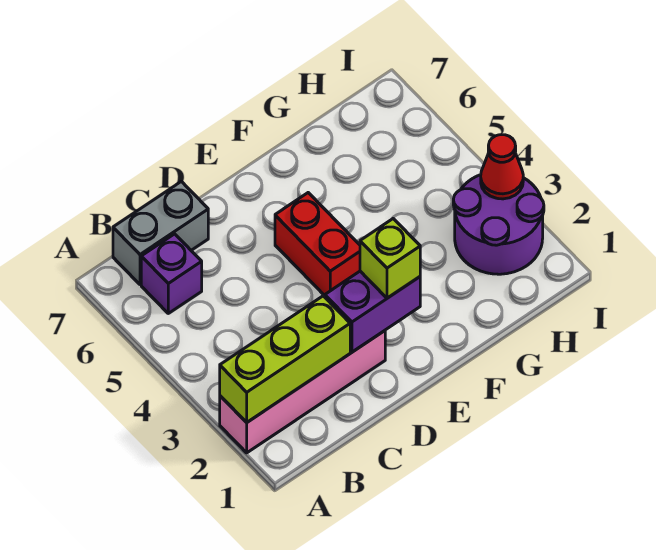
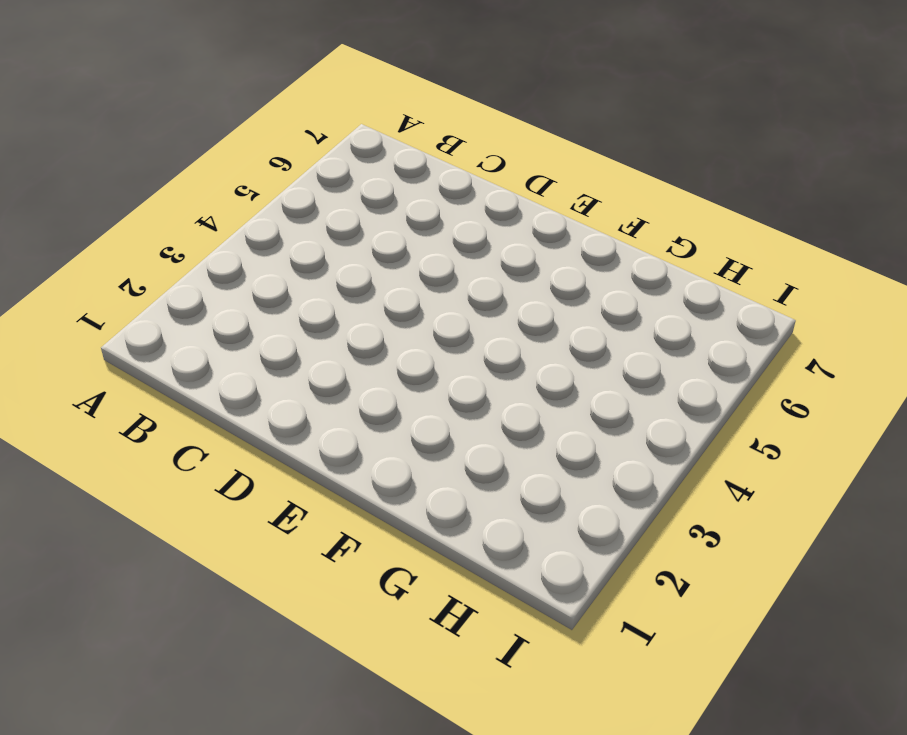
none -> pink brick A2:D2 level 1
none -> purple brick B6 level 1

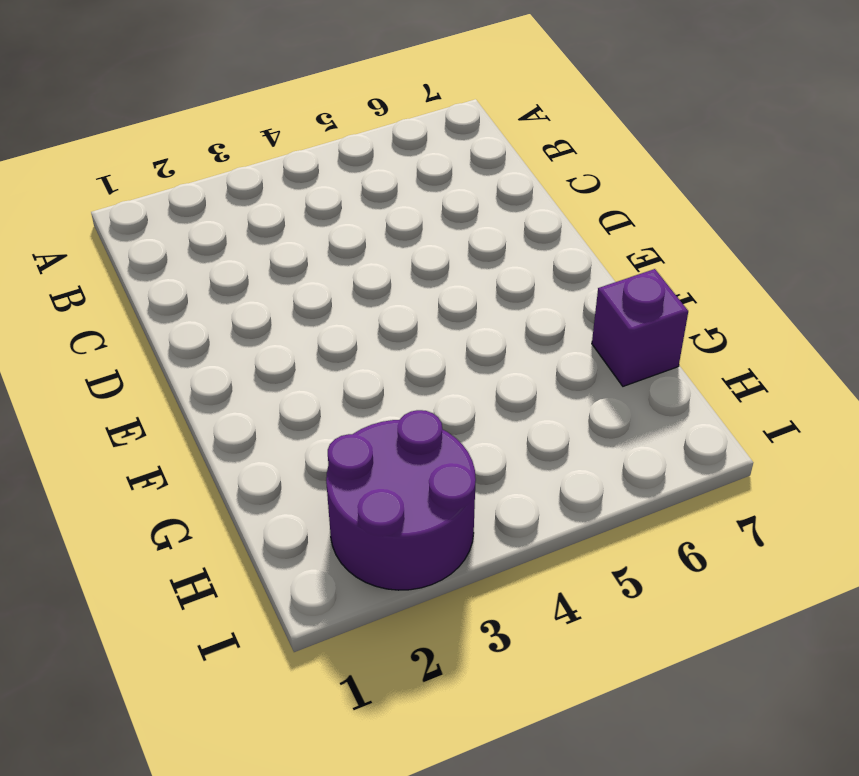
purple brick G7 level 1 -> purple brick B6 level 1
none -> pink brick A2:D2 level 1
none -> grey brick B7:C7 level 1

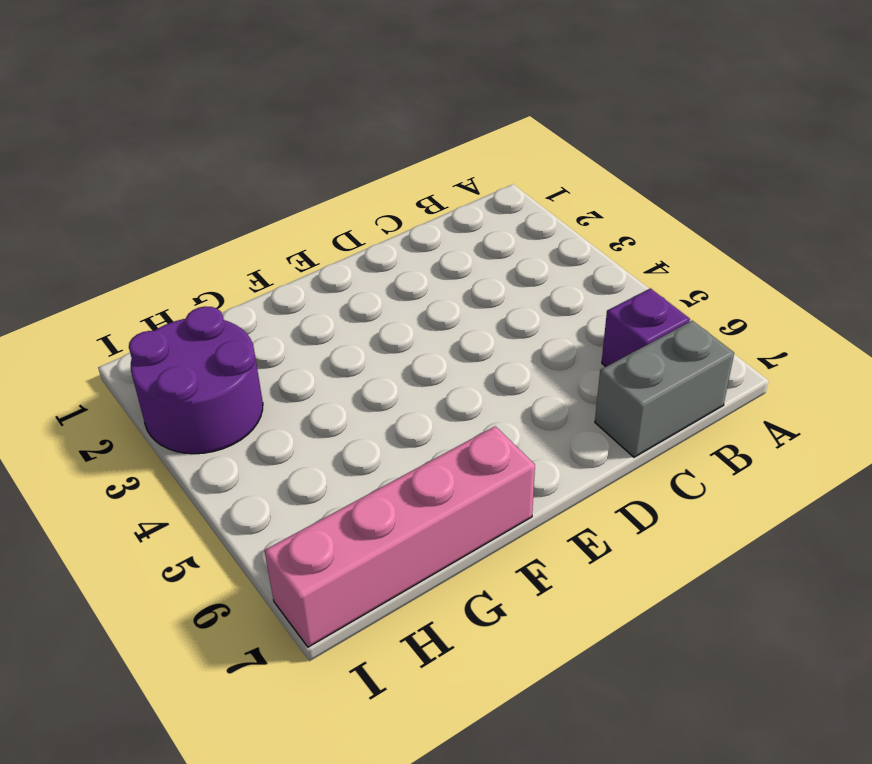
pink brick F7:I7 level 1 -> pink brick A2:D2 level 1
none -> red brick E4:E5 level 1
none -> lime brick A2:C2 level 2

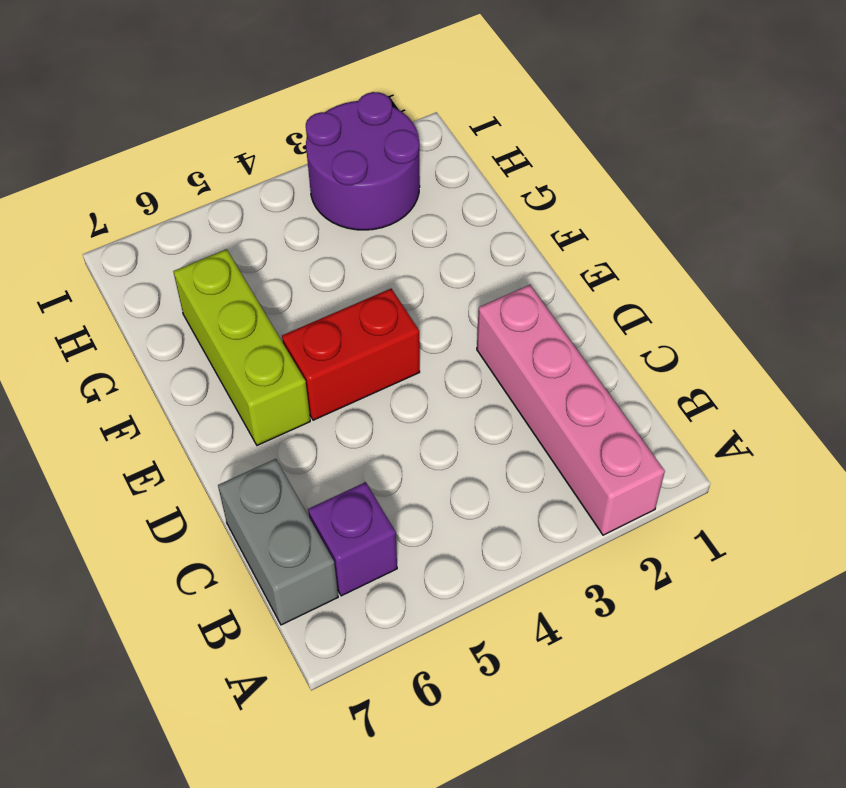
lime brick E6:G6 level 1 -> lime brick A2:C2 level 2
none -> purple brick D2:E2 level 2
none -> red cone I3 level 2

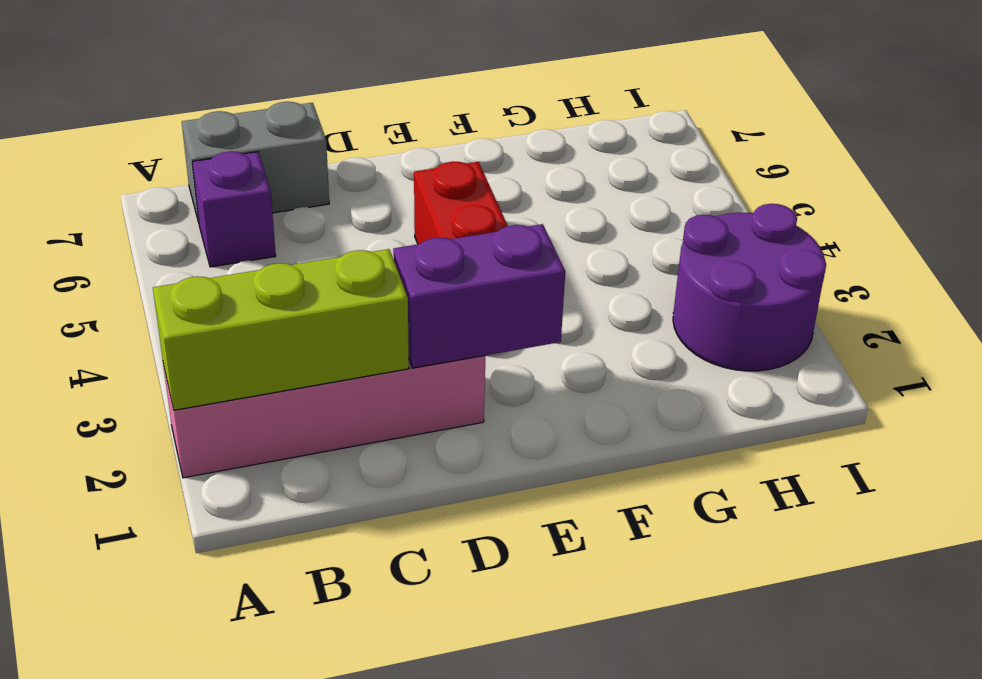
none -> red cone I3 level 2
none -> lime brick E2 level 3

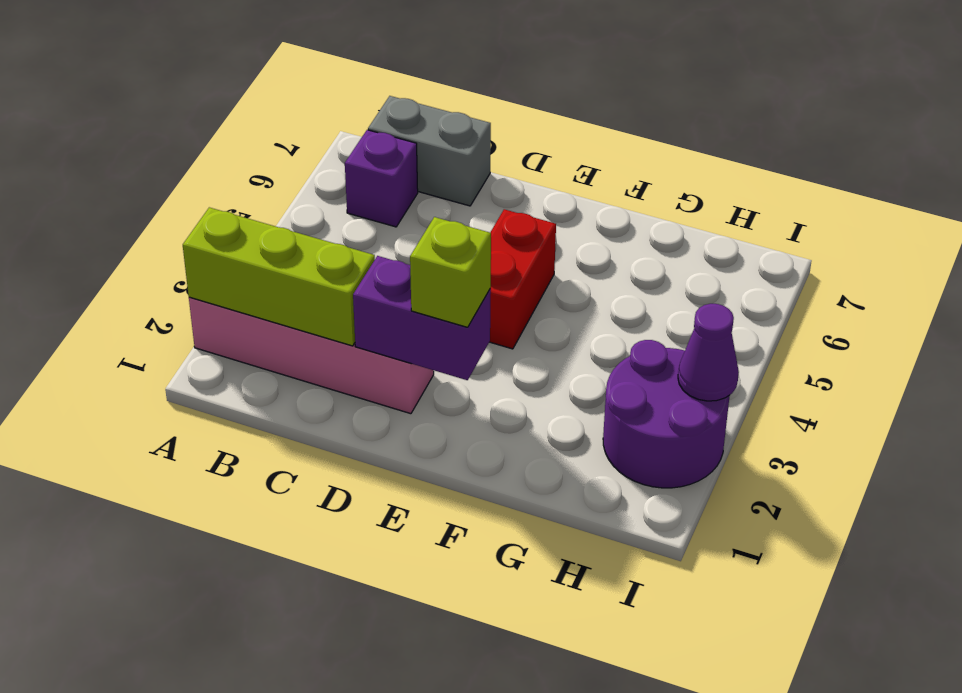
purple cone I3 level 2 -> red cone I3 level 2

